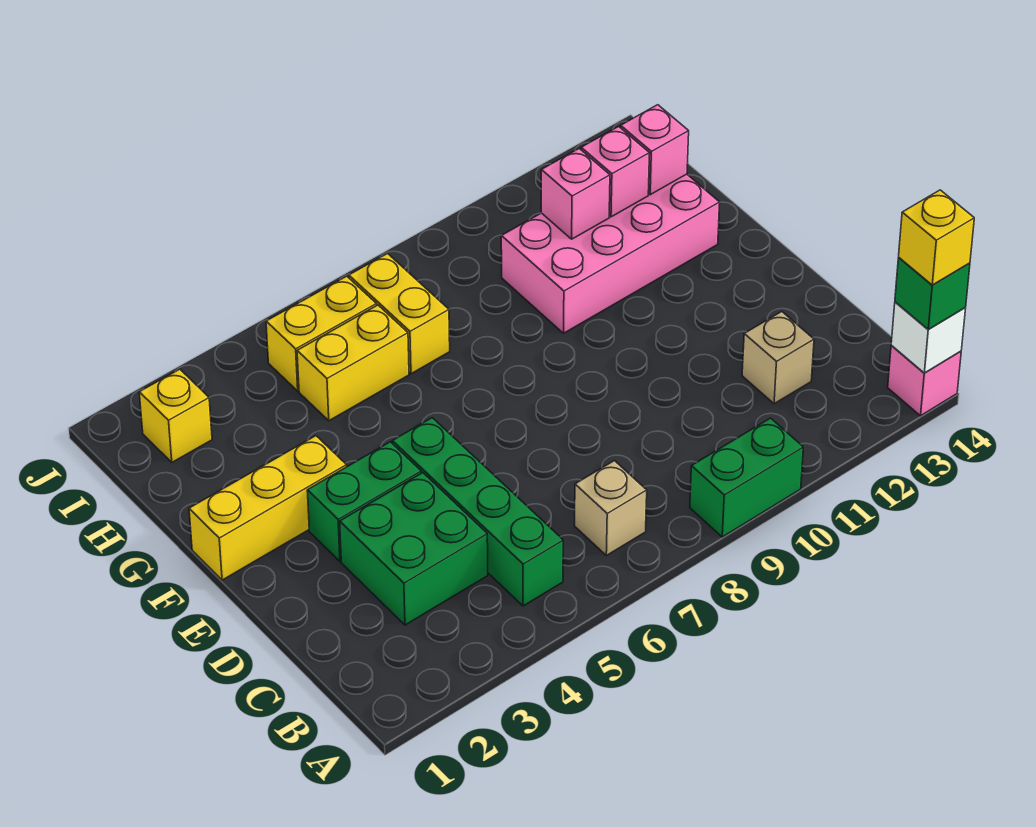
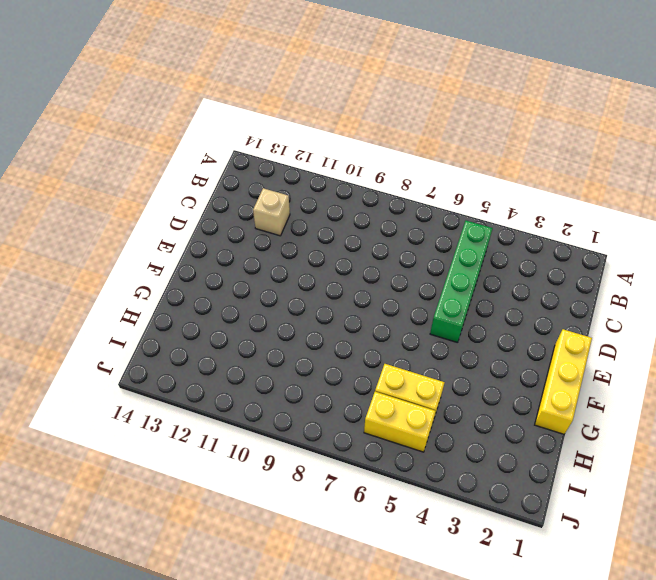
yellow brick E1:G1 level 1 -> yellow brick F1:F3 level 1
none -> green brick A9:A10 level 1
none -> pink brick A14 level 1
none -> tan brick B7 level 1

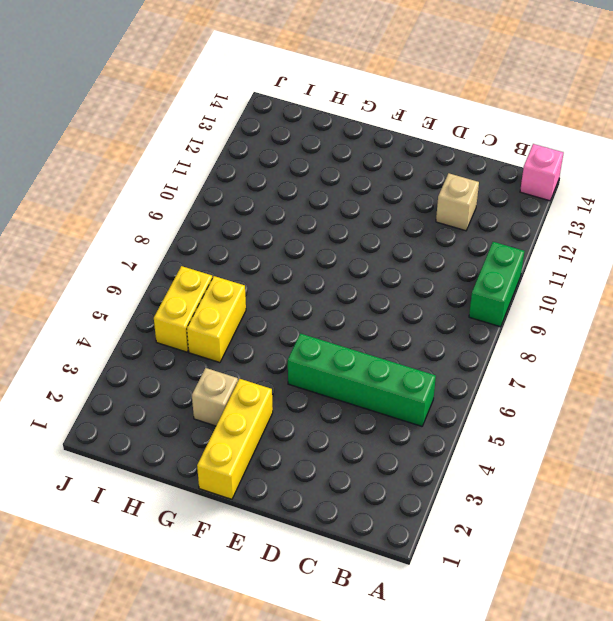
tan brick G3 level 1 -> tan brick B7 level 1
none -> green brick C3:D4 level 1
none -> green brick E3:E4 level 1
none -> pink brick G10:H13 level 1

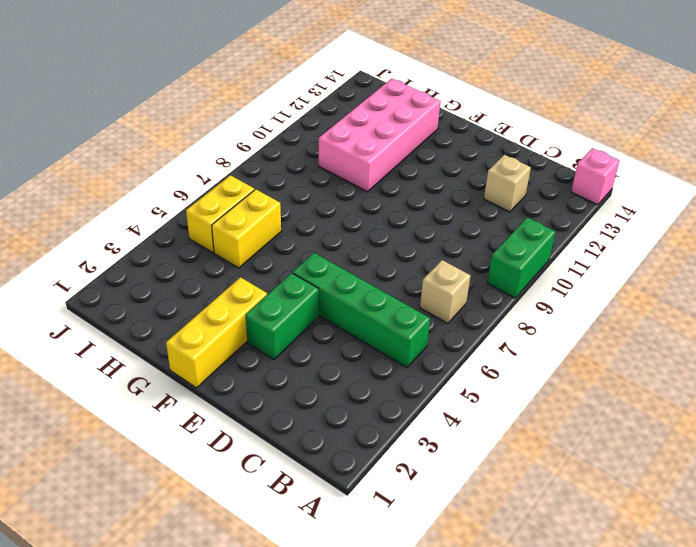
none -> green brick C3:D4 level 1
none -> yellow brick H7:I7 level 1
none -> yellow brick I2 level 1

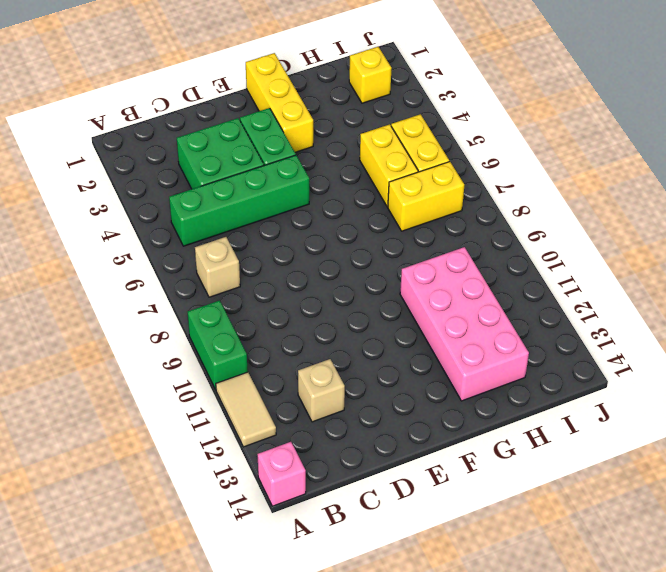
tan tile A11:A12 level 1 -> none
none -> white brick A14 level 2
none -> pink brick H11 level 2
none -> pink brick H12 level 2

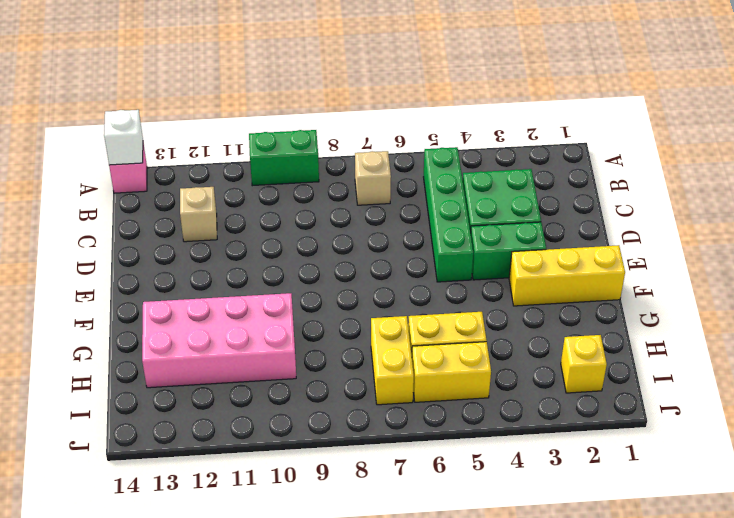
none -> pink brick H11 level 2
none -> pink brick H12 level 2
none -> pink brick H13 level 2

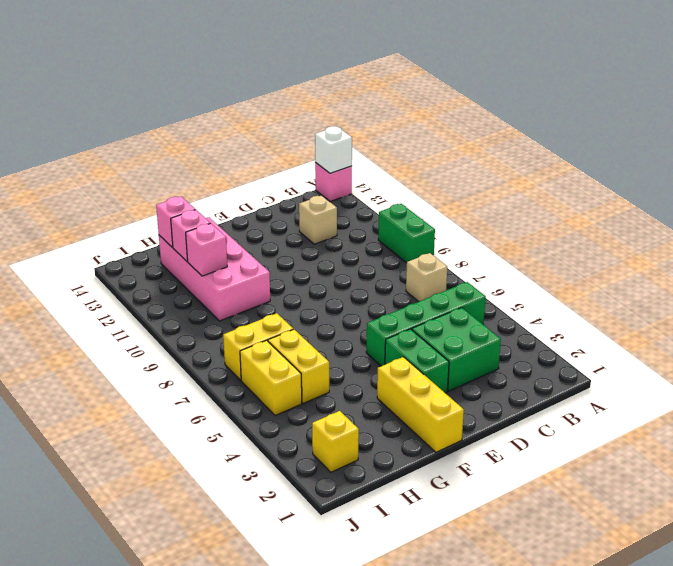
none -> green brick A14 level 3
none -> yellow brick A14 level 4

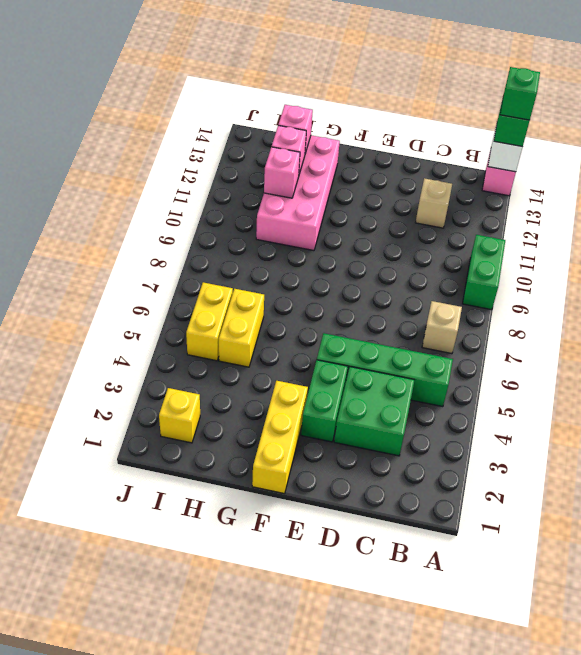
green brick A14 level 4 -> yellow brick A14 level 4
none -> yellow brick H7:I7 level 1

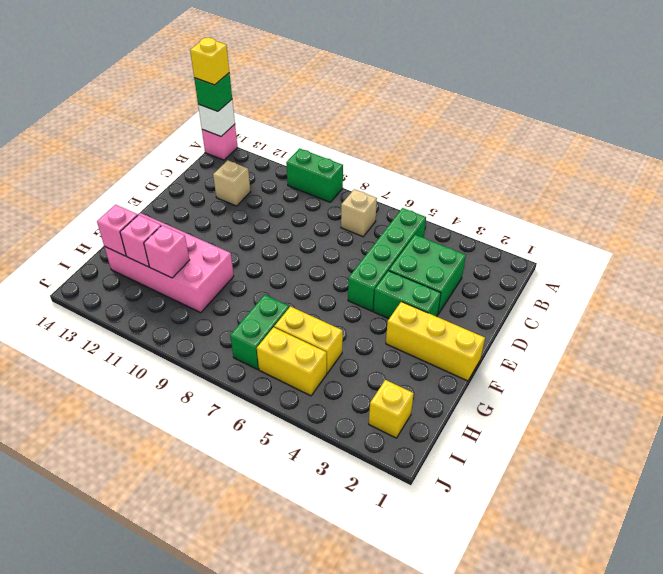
green brick H7:I7 level 1 -> yellow brick H7:I7 level 1

